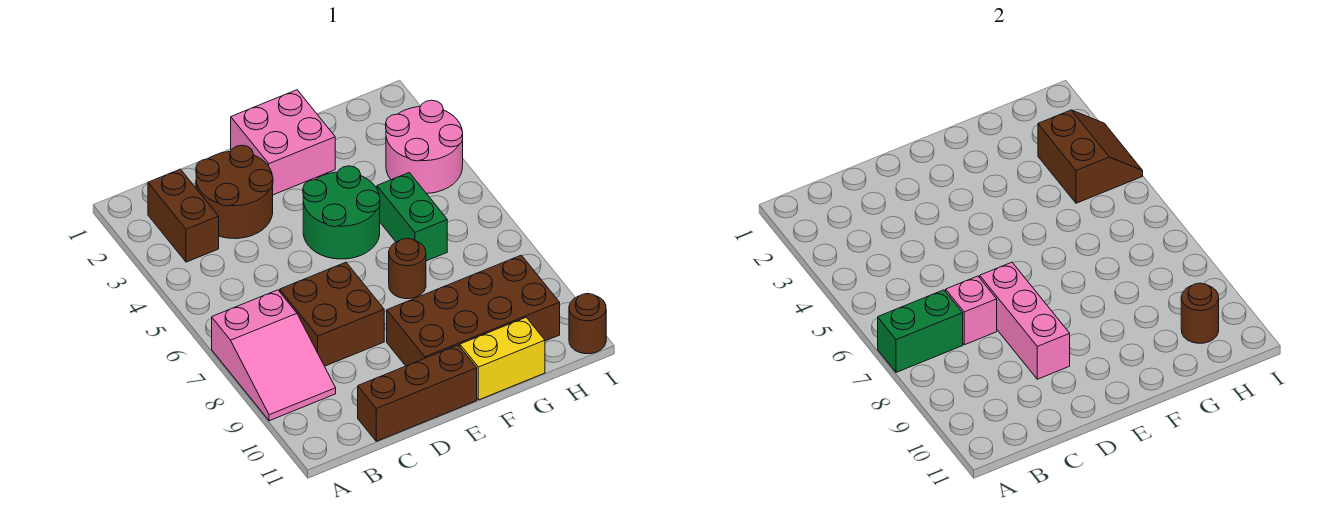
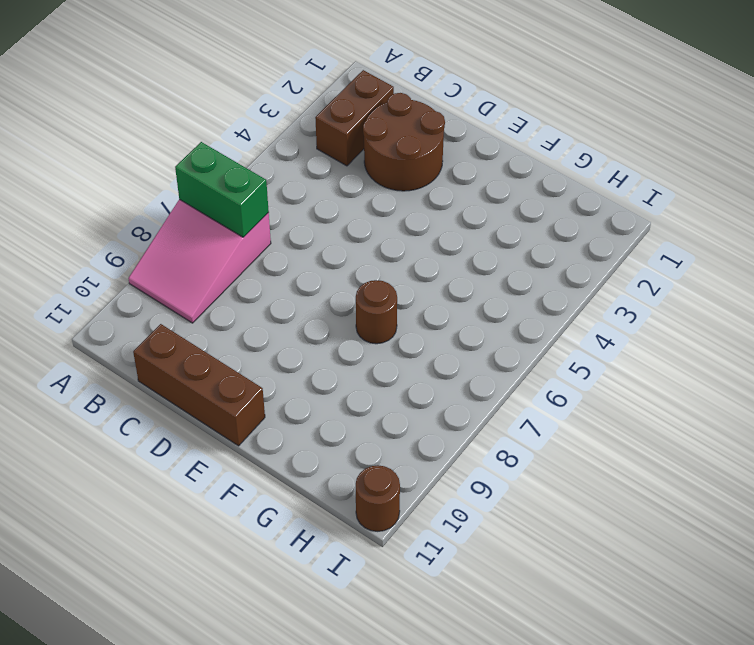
none -> brown brick C7:D8 level 1
none -> pink brick E1:F2 level 1
none -> green round brick E4:F5 level 1

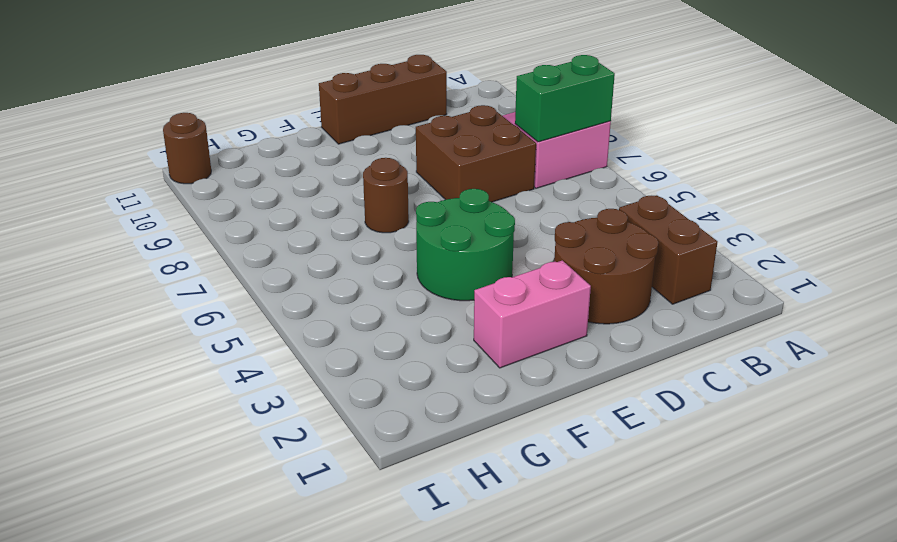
pink brick E2:F2 level 1 -> pink brick E1:F2 level 1
none -> brown brick E9:H10 level 1
none -> yellow brick F11:G11 level 1
none -> green brick G5:G6 level 1

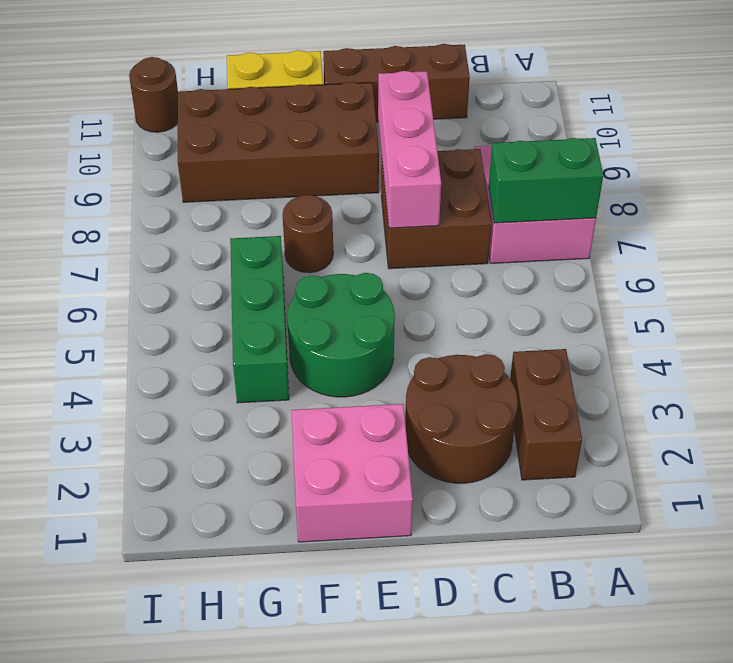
green brick G4:G6 level 1 -> green brick G5:G6 level 1
none -> pink round brick H3:I4 level 1
none -> pink brick C7 level 2
none -> brown slope H3:I4 level 2 top H

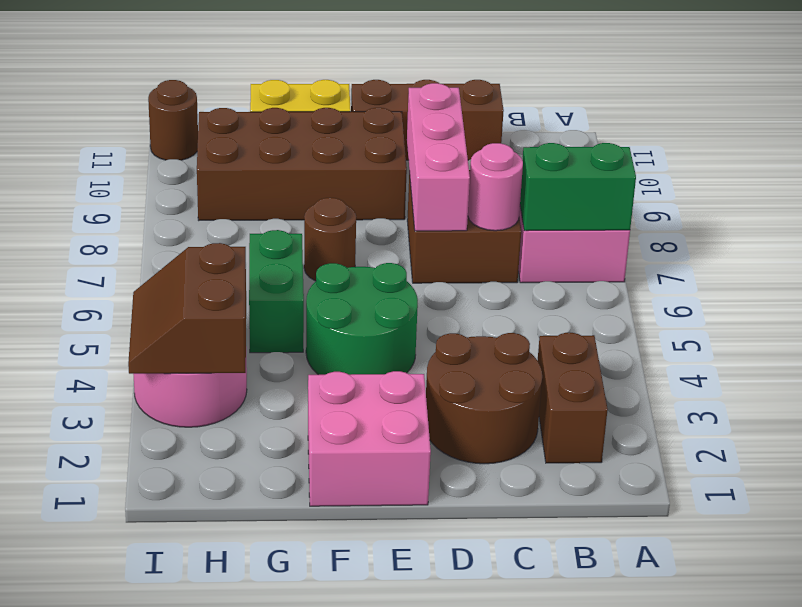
pink round brick C7 level 2 -> pink brick C7 level 2
none -> brown round brick H10 level 2

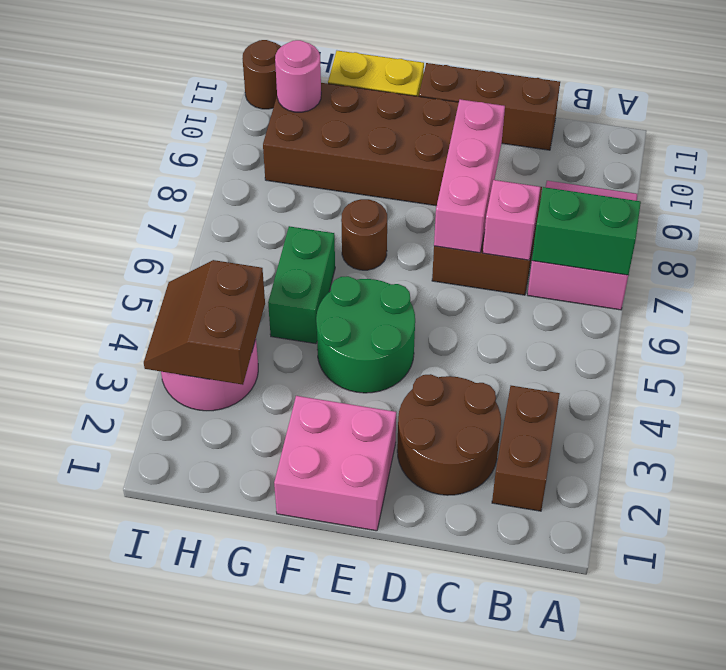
pink round brick H10 level 2 -> brown round brick H10 level 2

